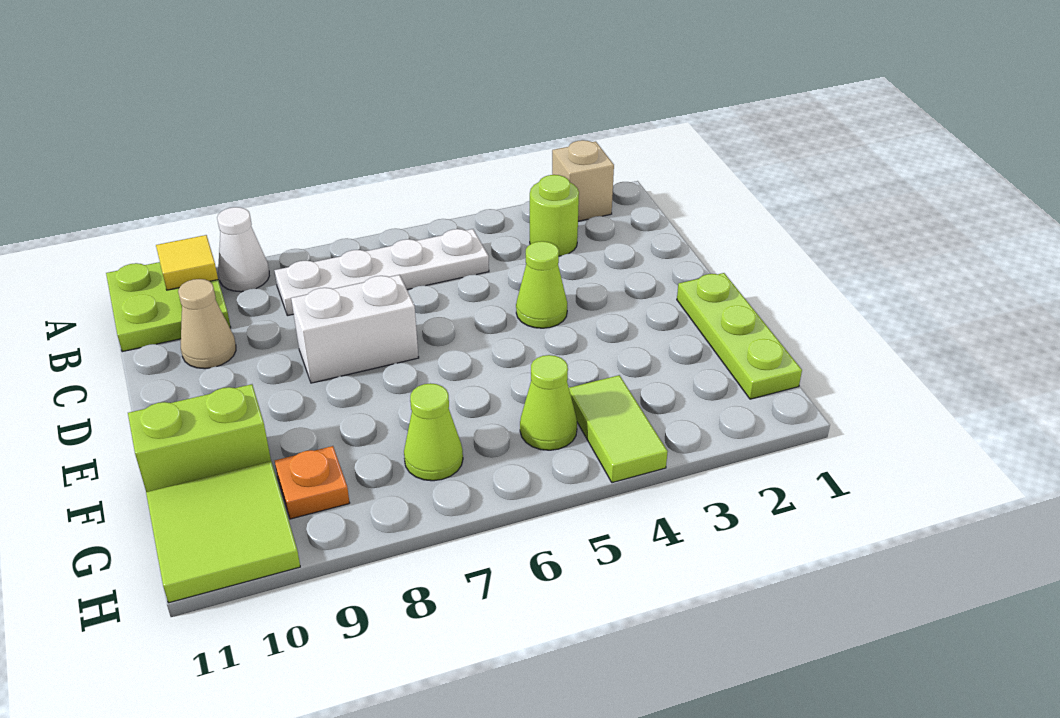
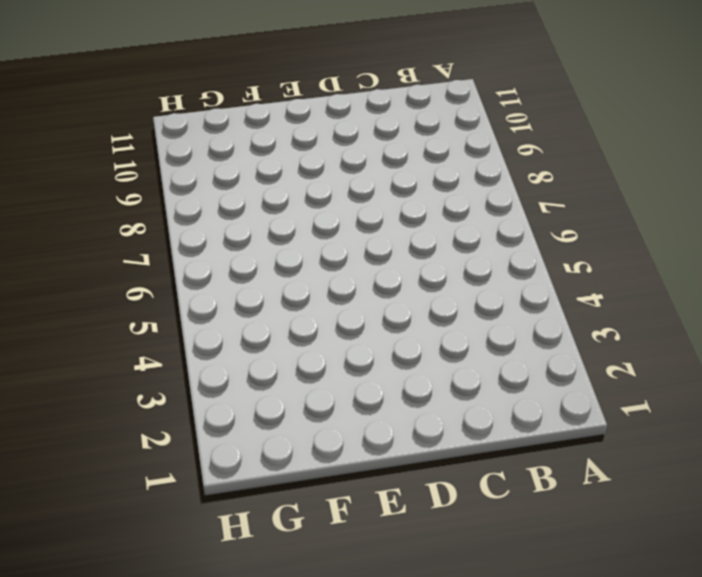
none -> tan brick A2 level 1
none -> white cone A9 level 1
none -> lime plate A10:B11 level 1

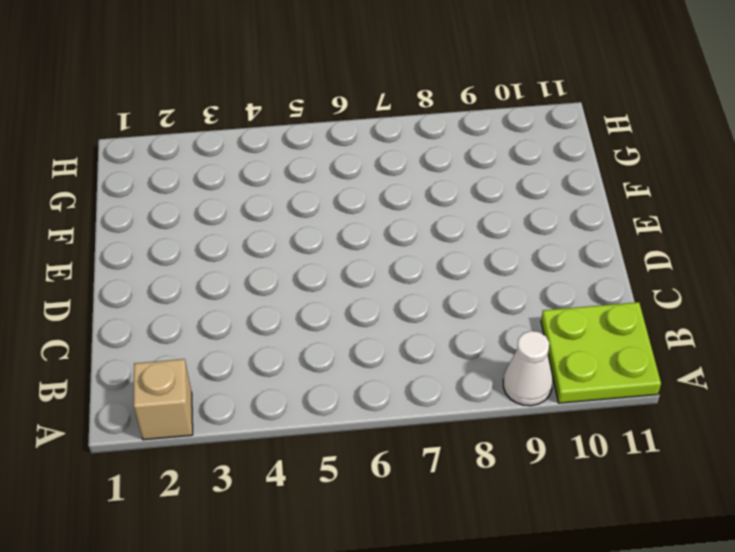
none -> lime round brick B3 level 1
none -> white plate B5:B8 level 1
none -> tan cone C10 level 1

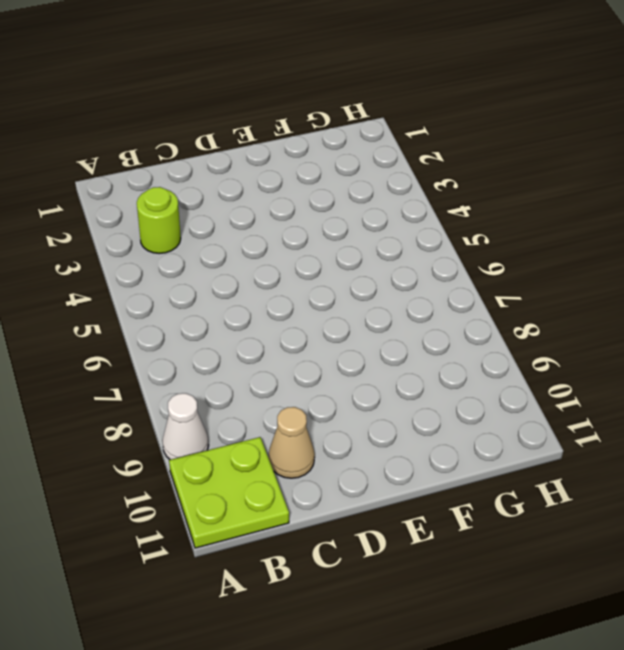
none -> tan brick A2 level 1
none -> white plate B5:B8 level 1
none -> lime cone D4 level 1

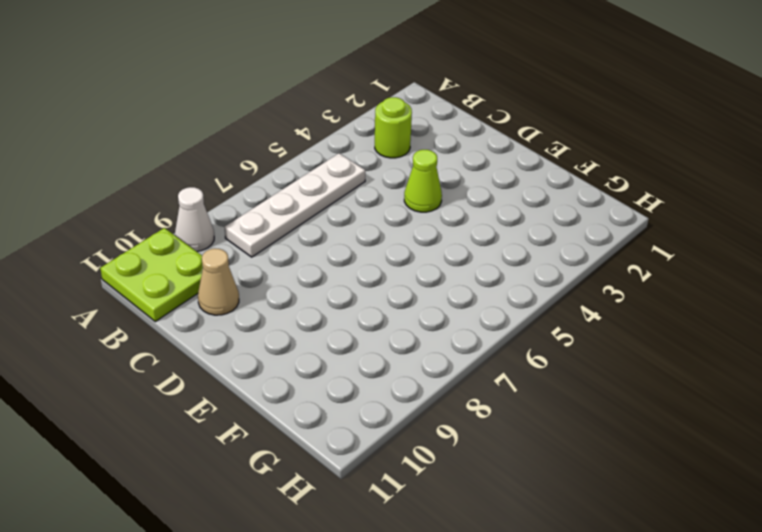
none -> tan brick A2 level 1
none -> white brick D7:D8 level 1
none -> lime plate E1:G1 level 1

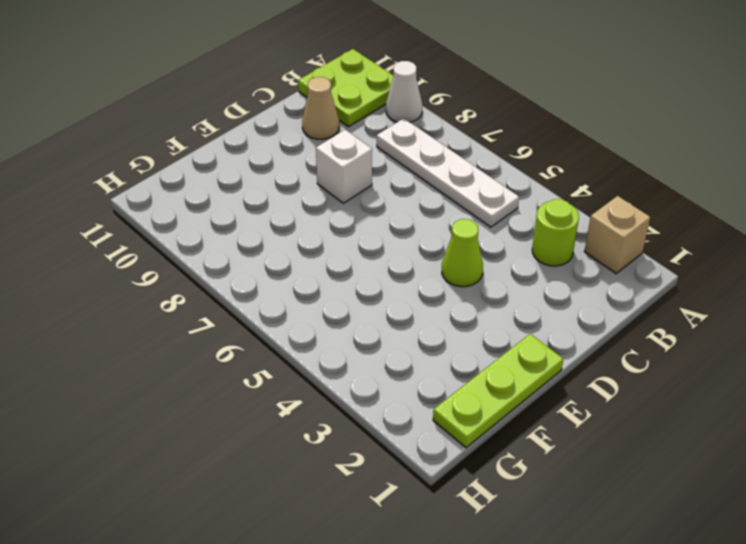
white brick D8 level 1 -> white brick D7:D8 level 1
none -> lime brick F10:F11 level 1
none -> lime tile G4:H4 level 1
none -> lime cone G5 level 1

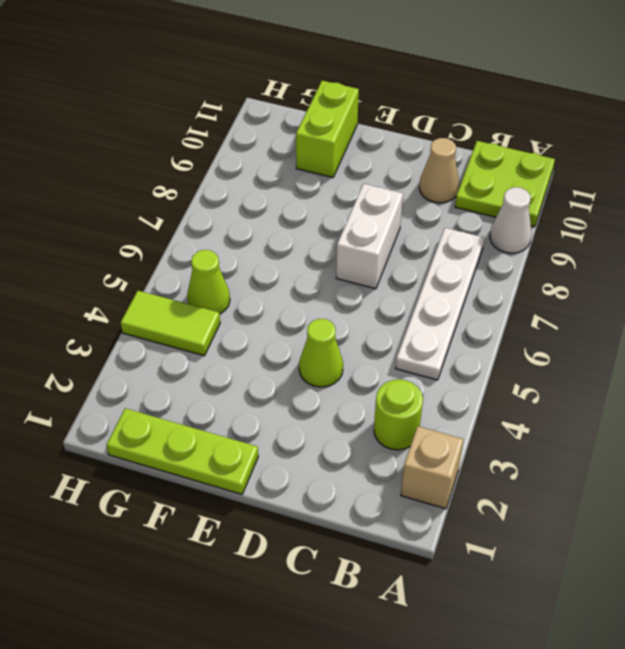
none -> lime cone G7 level 1
none -> orange plate G9 level 1
none -> lime tile G10:H11 level 1

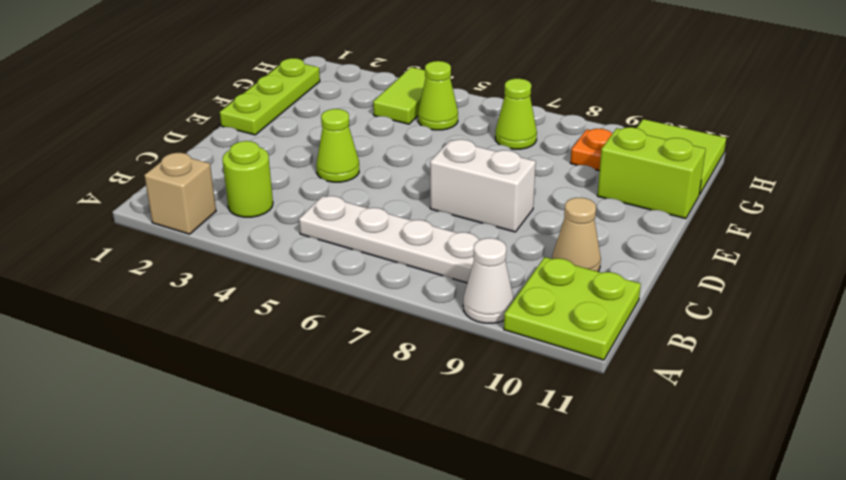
none -> yellow tile A10 level 2

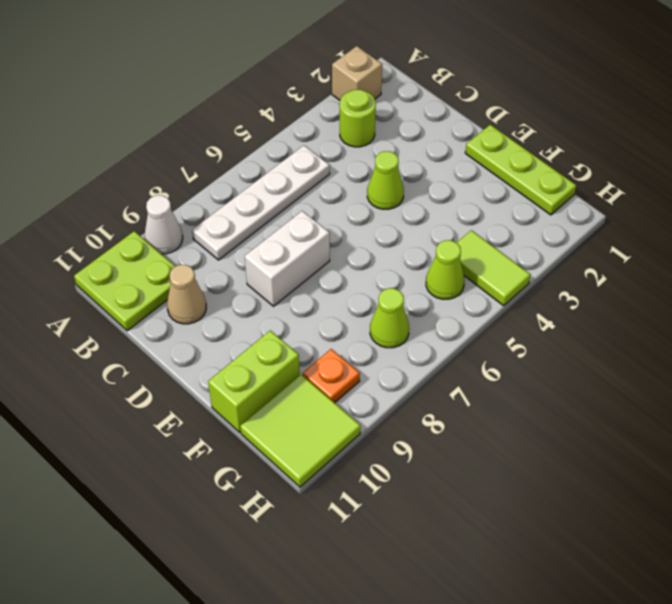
none -> yellow tile A10 level 2

